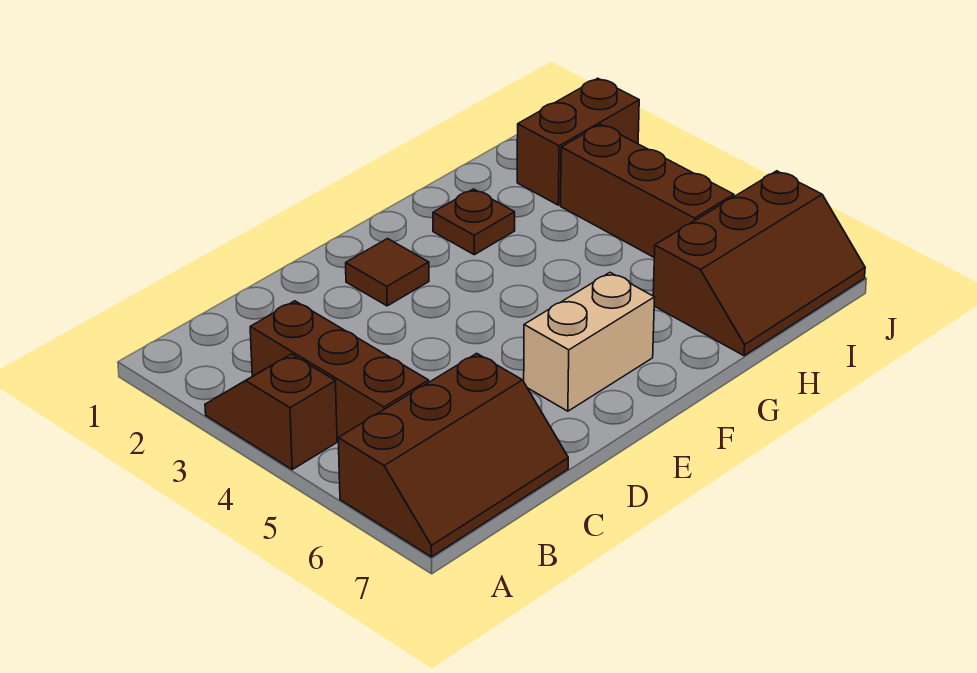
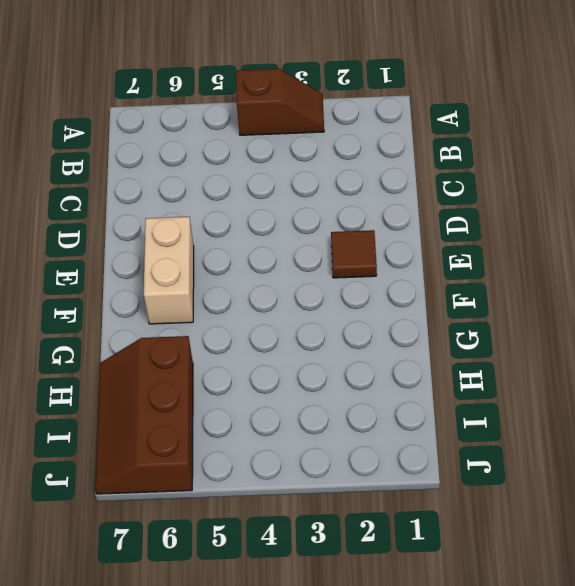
none -> brown slope A6:C7 level 1 top 6
none -> brown brick B3:B5 level 1

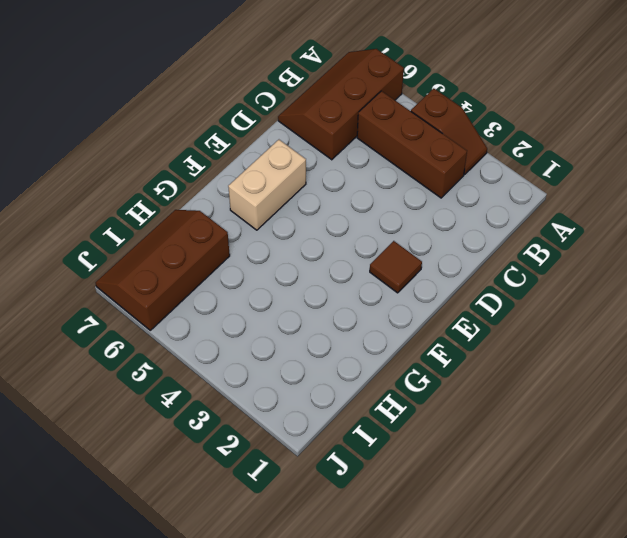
none -> brown plate G2 level 1
none -> brown brick I2:J2 level 1

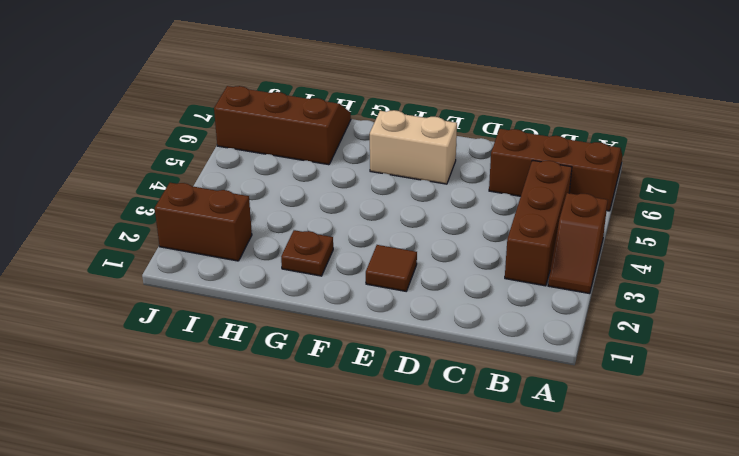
none -> brown brick I3:I5 level 1

